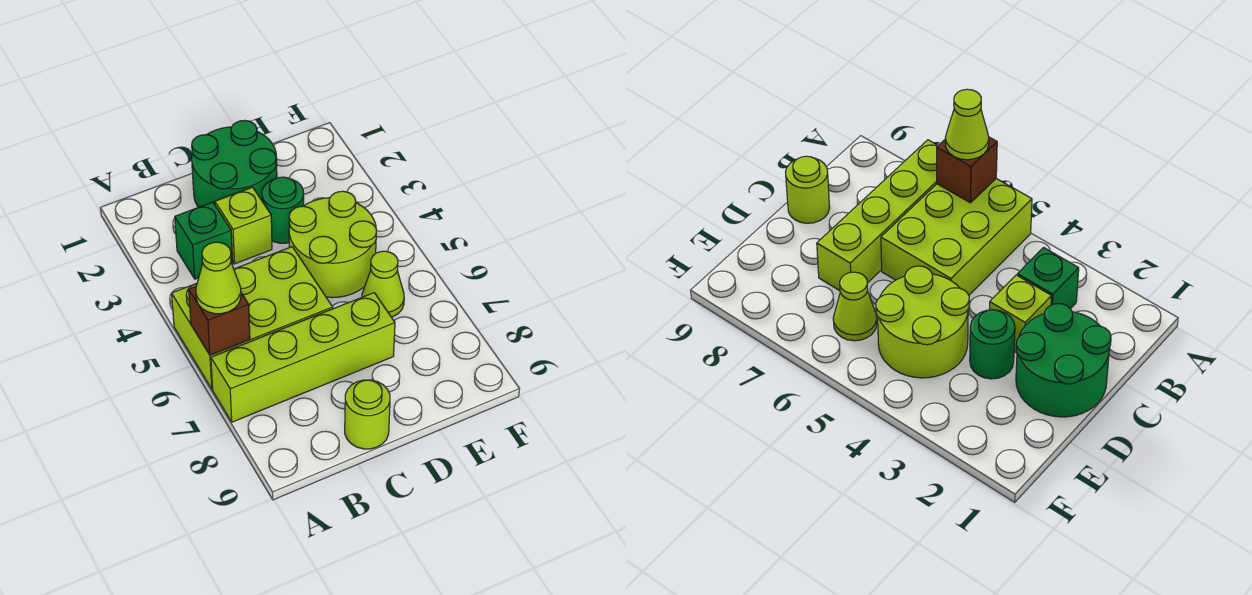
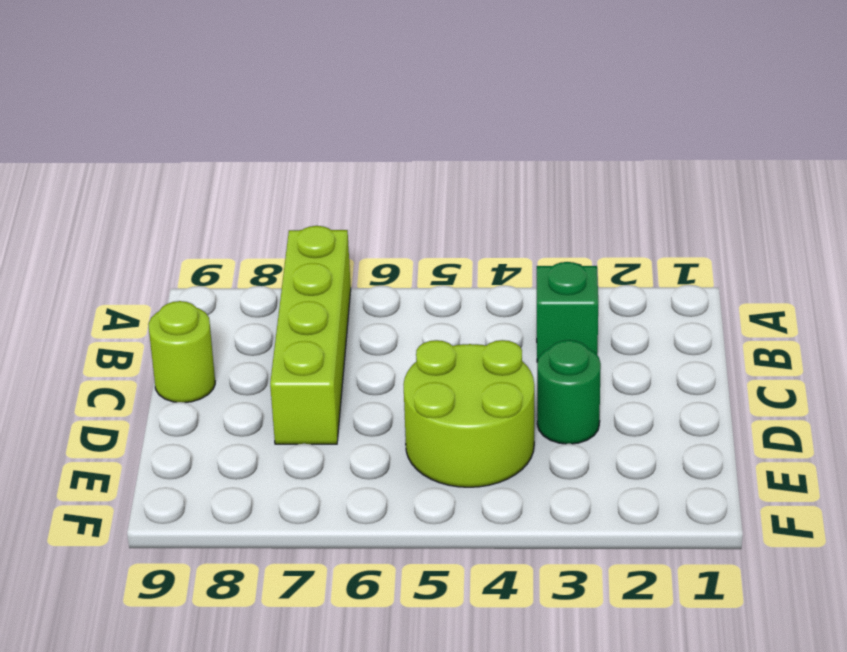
none -> lime brick A5:C6 level 1
none -> green round brick C1:D2 level 1

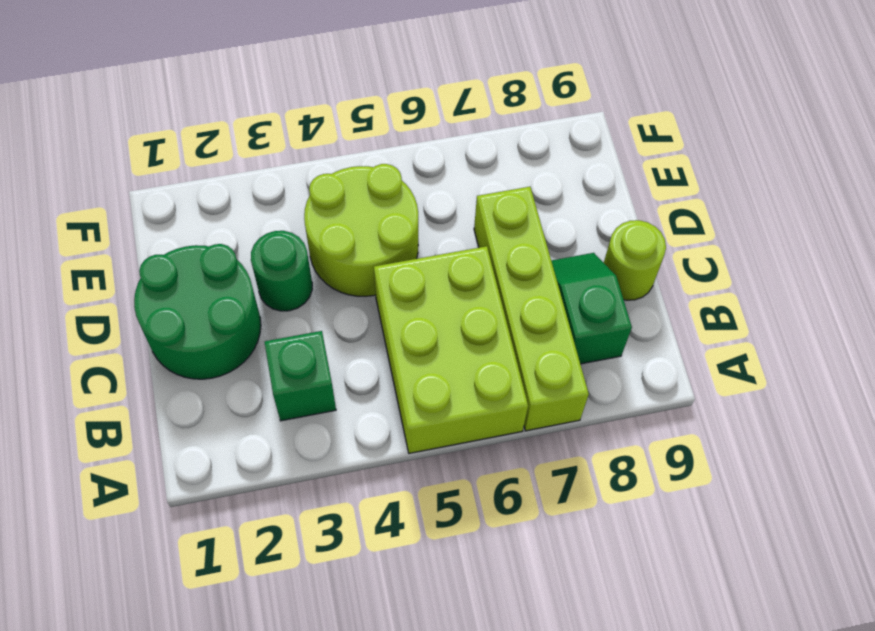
green slope B8:C8 level 1 top B -> none
none -> lime brick C3 level 1
none -> lime cone E6 level 1

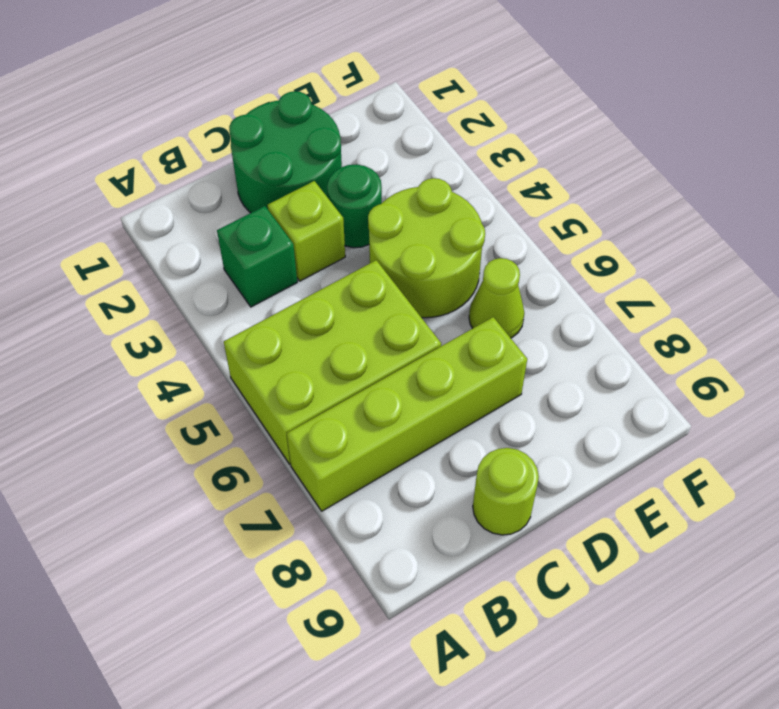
none -> brown brick A6 level 2
none -> lime cone A6 level 3

